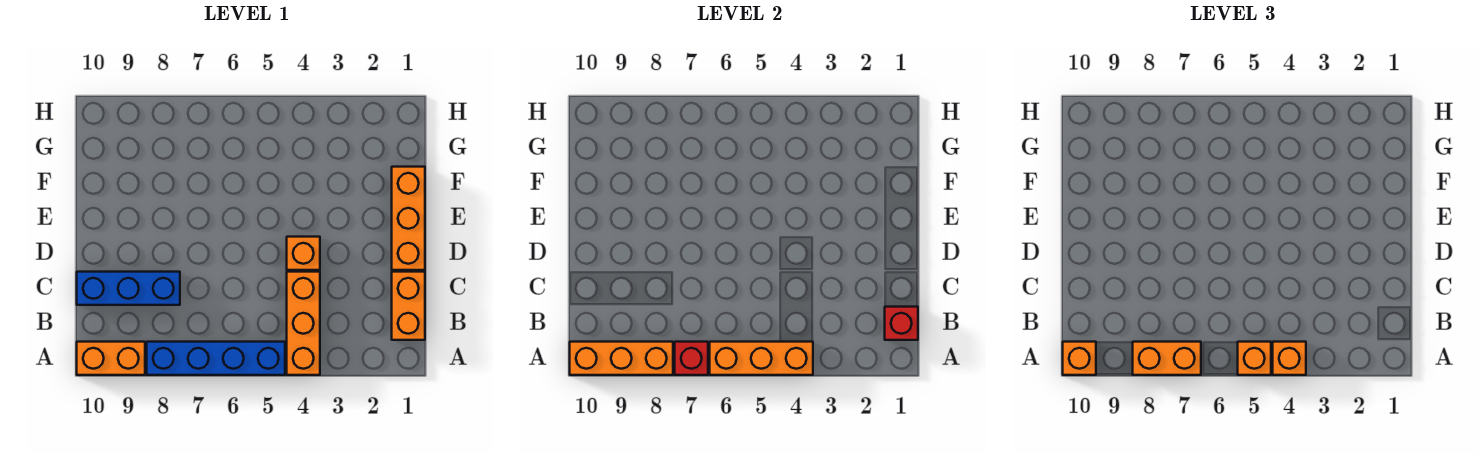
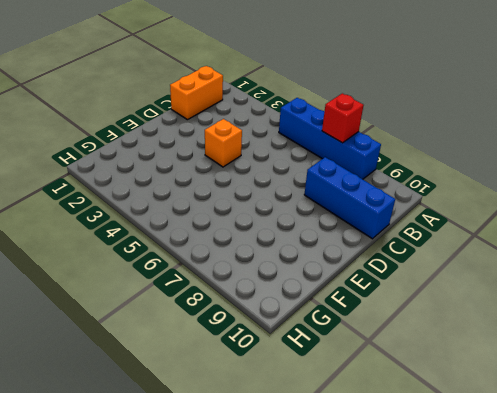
none -> orange brick A4:C4 level 1
none -> orange brick A9:A10 level 1
none -> orange brick D1:F1 level 1

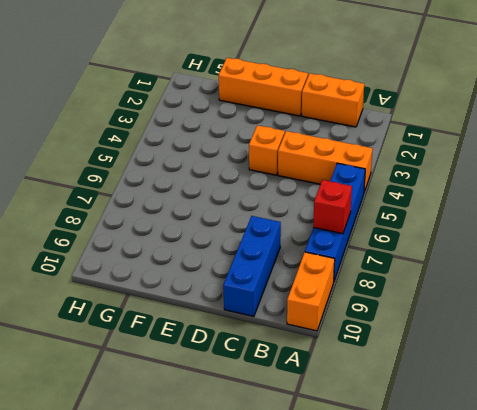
none -> orange brick A4:A6 level 2
none -> orange brick A8:A10 level 2
none -> red brick B1 level 2

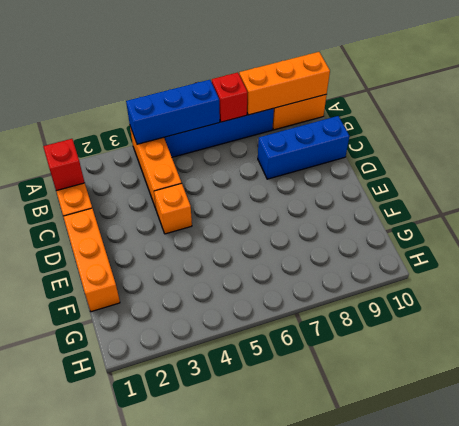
blue brick A4:A6 level 2 -> orange brick A4:A6 level 2
none -> orange brick A4 level 3
none -> orange brick A5 level 3
none -> orange brick A7:A8 level 3

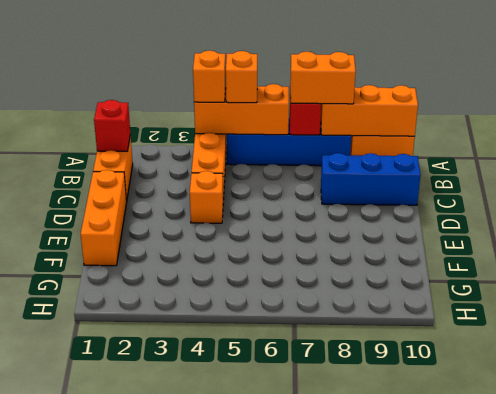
none -> orange brick A10 level 3

